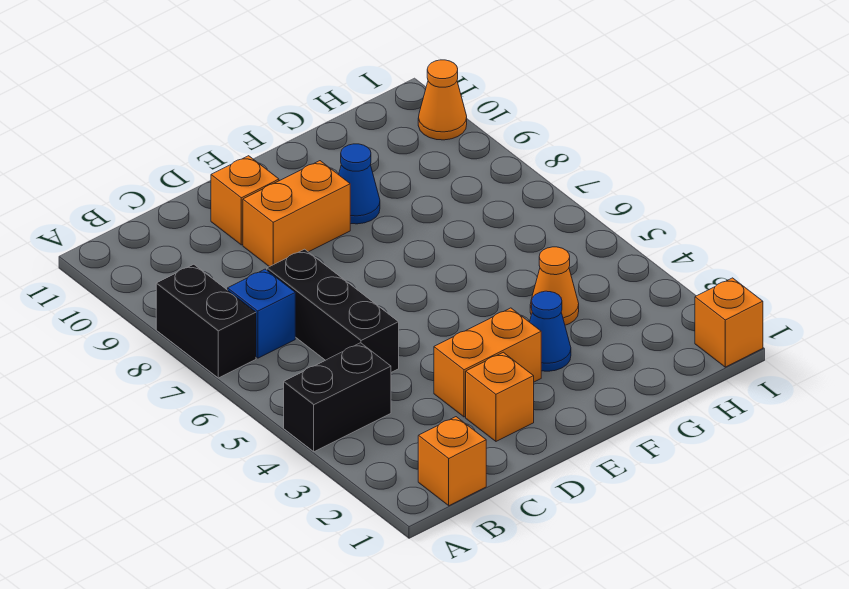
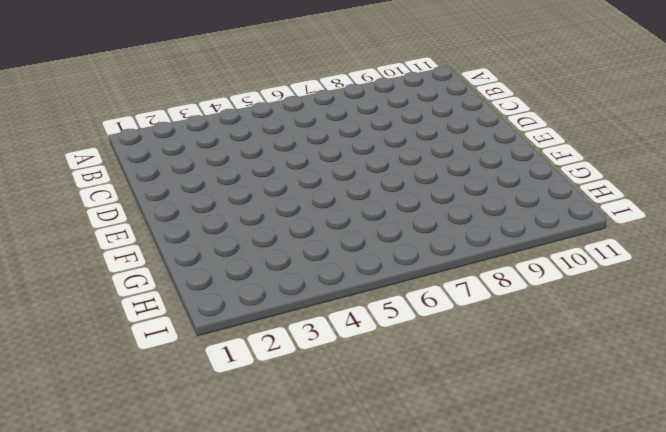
none -> black brick A4:B4 level 1
none -> black brick A7:A8 level 1
none -> orange brick B1 level 1

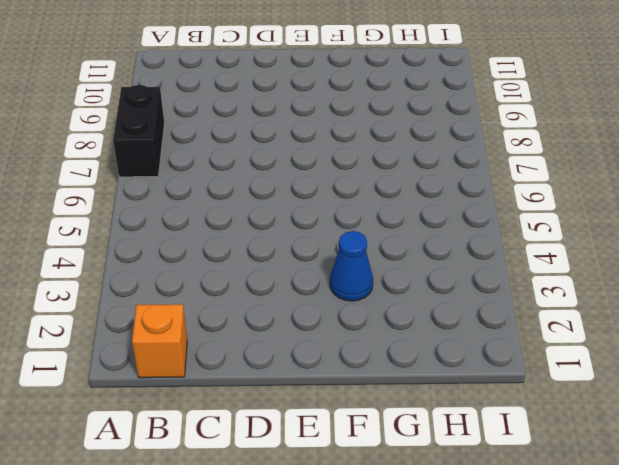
none -> black brick A4:B4 level 1
none -> blue brick B7 level 1
none -> black brick C5:C7 level 1

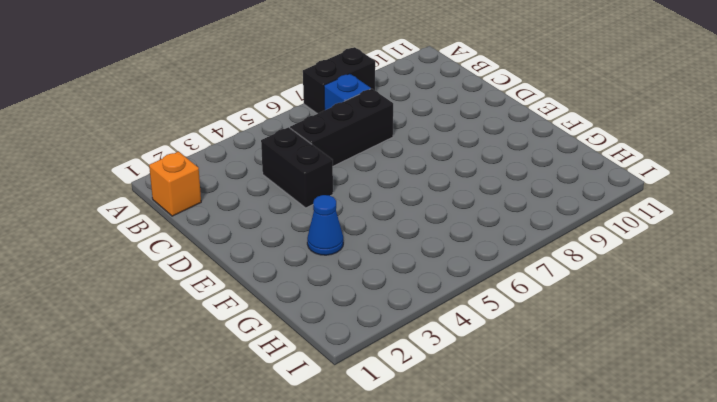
black brick C4:D4 level 1 -> black brick A4:B4 level 1
none -> orange brick D2 level 1
none -> orange brick D3:E3 level 1
none -> orange brick D9:E9 level 1

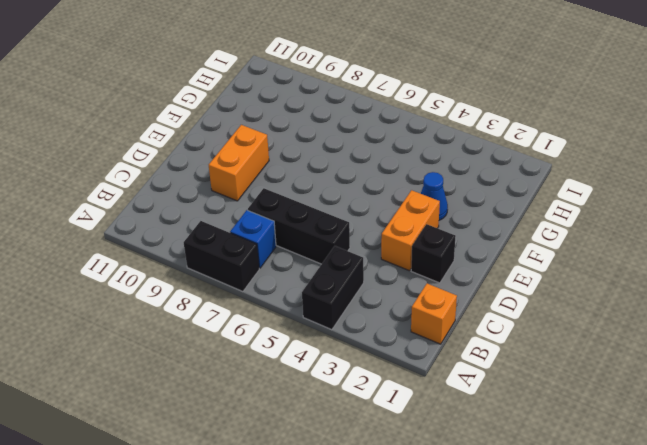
black brick D2 level 1 -> orange brick D2 level 1
none -> orange brick D10 level 1
none -> blue cone F9 level 1
none -> orange cone G4 level 1

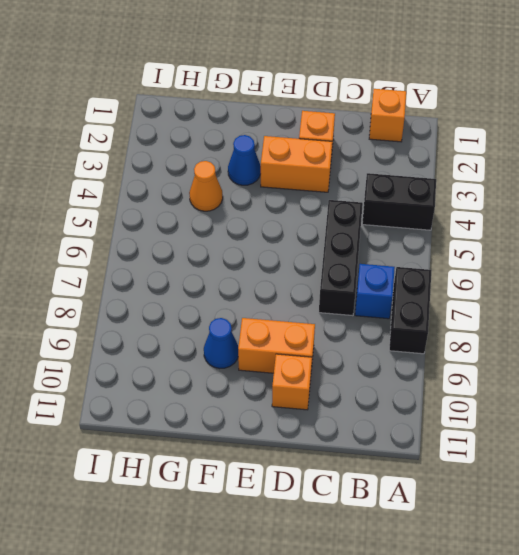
none -> orange brick I1 level 1
none -> orange cone I10 level 1

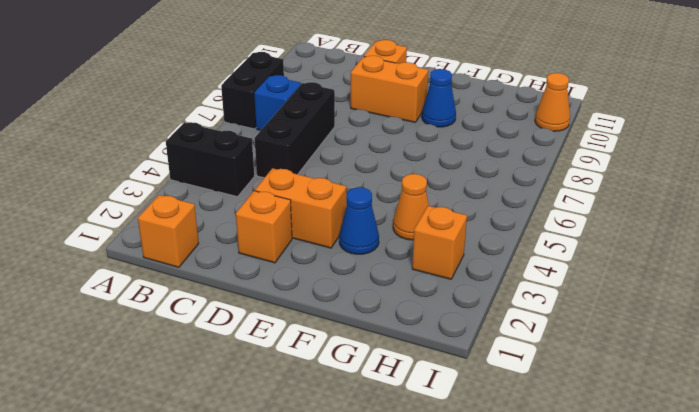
orange brick H3 level 1 -> orange brick I1 level 1

